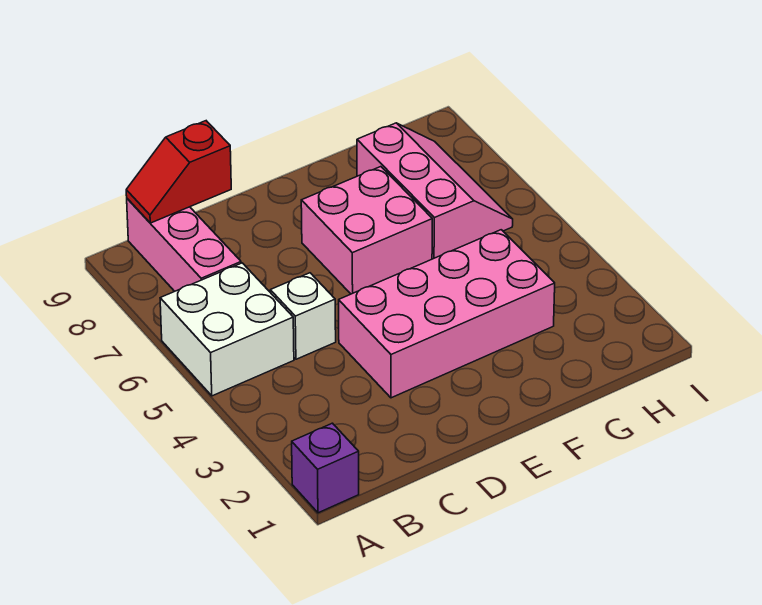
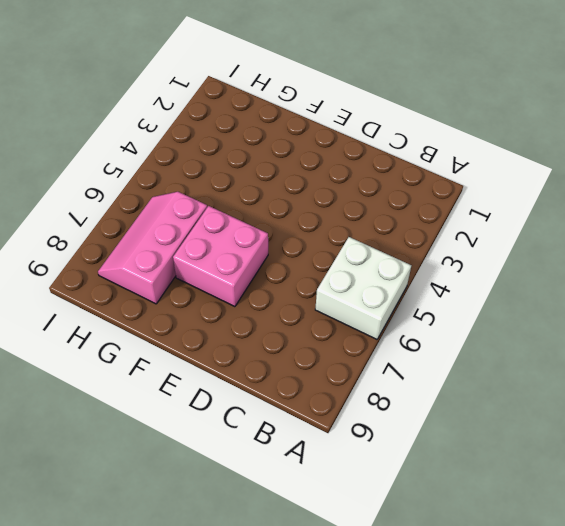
none -> purple brick A1 level 1
none -> pink brick B7:B9 level 1

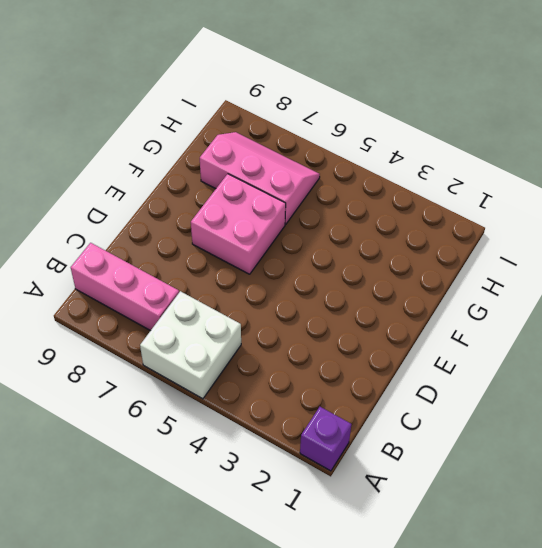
none -> white brick C5 level 1
none -> pink brick D3:G4 level 1

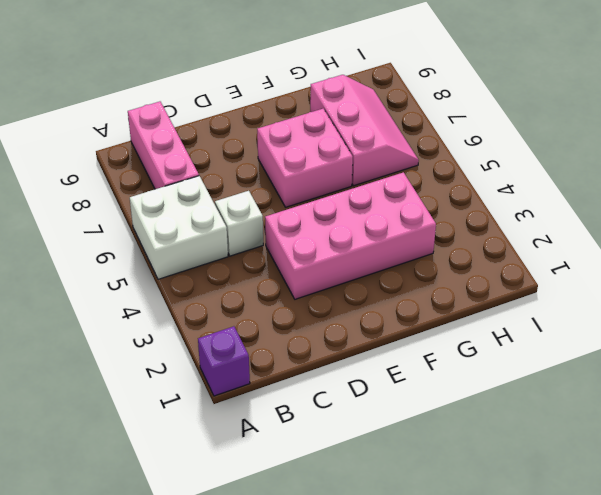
none -> red slope B9:C9 level 2 top C

